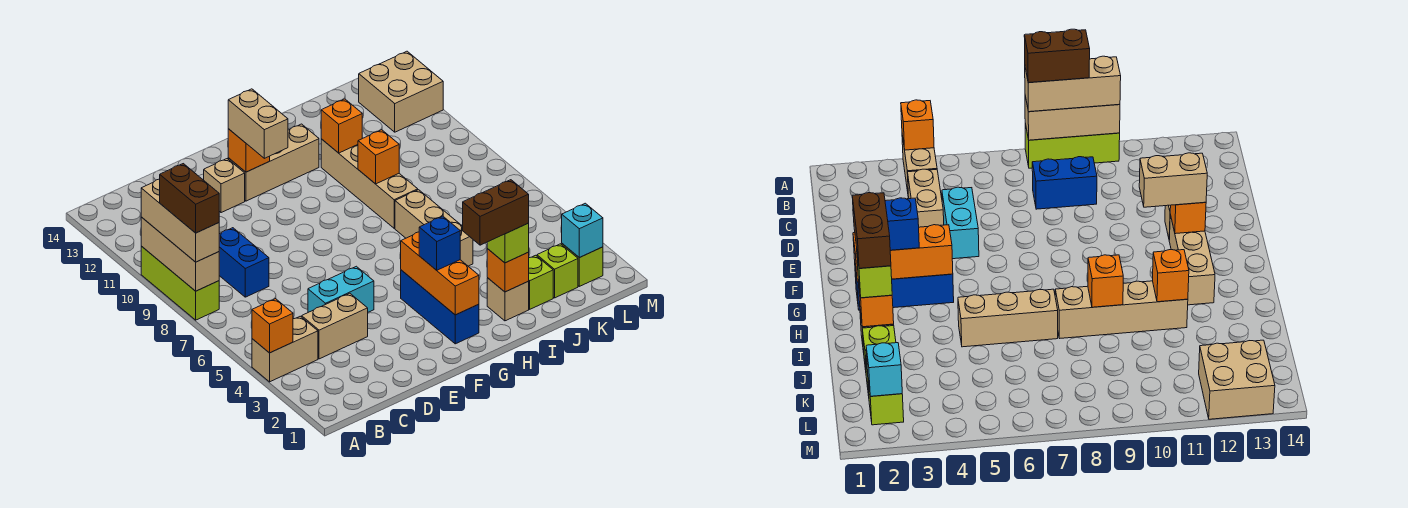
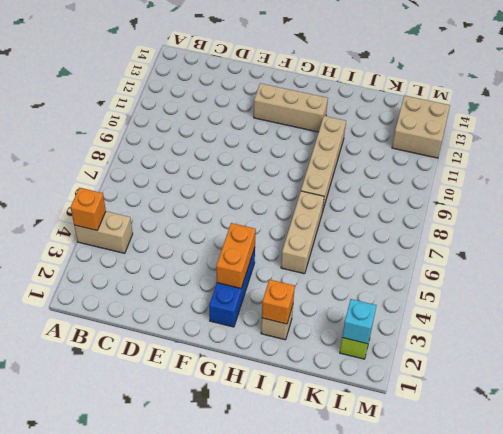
orange brick G3:G4 level 2 -> orange brick G2:G4 level 2
none -> lime brick A8:A10 level 1
none -> tan brick C4:D4 level 1
none -> blue brick C8:C9 level 1

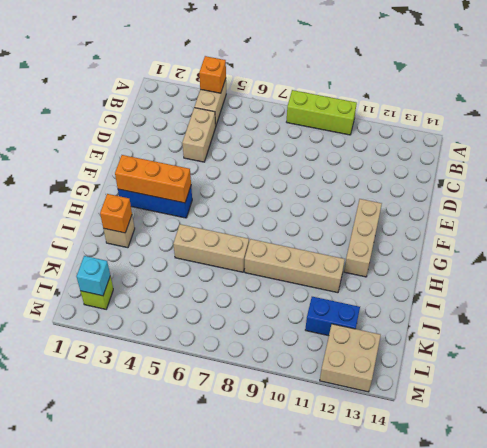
blue brick K11:K12 level 1 -> blue brick C8:C9 level 1
none -> cyan brick D5:E5 level 1
none -> tan brick E12 level 1
none -> lime brick J2 level 1

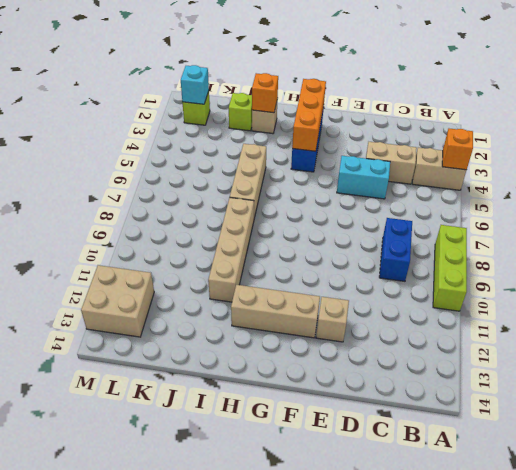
none -> lime brick K2 level 1
none -> tan brick A8:A10 level 2
none -> orange brick F12 level 2

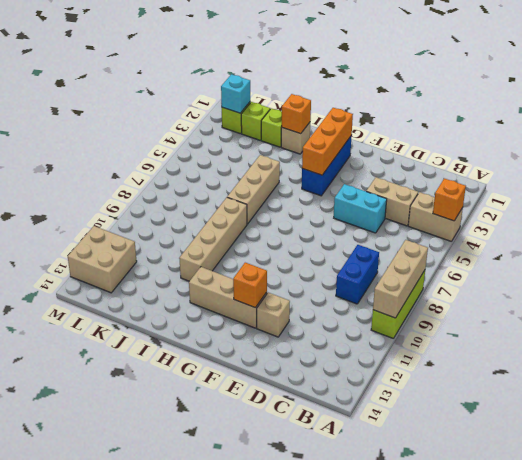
none -> orange brick I9 level 2
none -> orange brick I11 level 2
none -> tan brick A8:A10 level 3

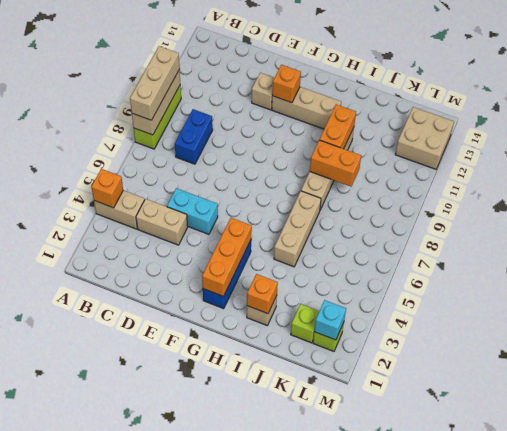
orange brick I9:J9 level 2 -> orange brick I9 level 2
orange brick I10:I11 level 2 -> orange brick I11 level 2
none -> lime brick J2 level 1
none -> tan brick F11:F12 level 3
none -> blue brick G3 level 3

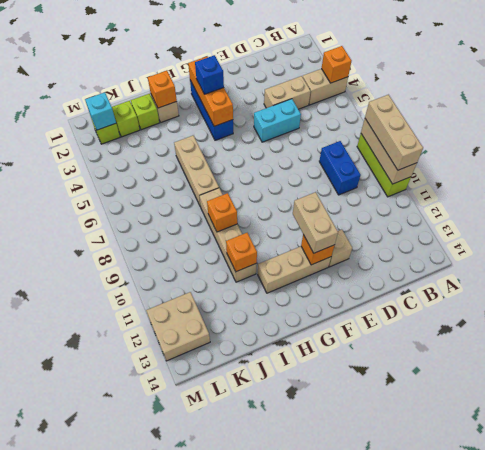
none -> lime brick I2 level 3
none -> brown brick A8:A9 level 4
none -> brown brick H2:I2 level 4

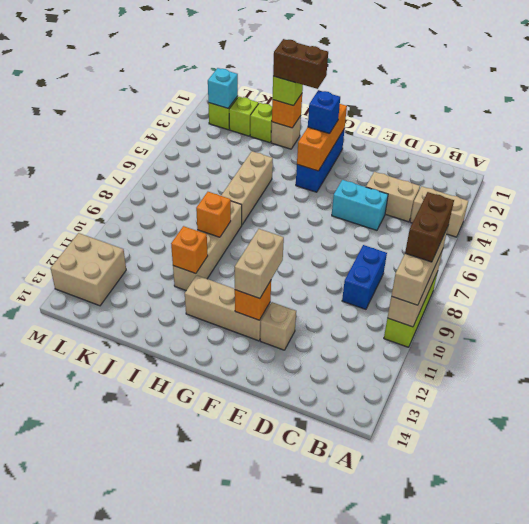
none -> orange brick A4 level 2

